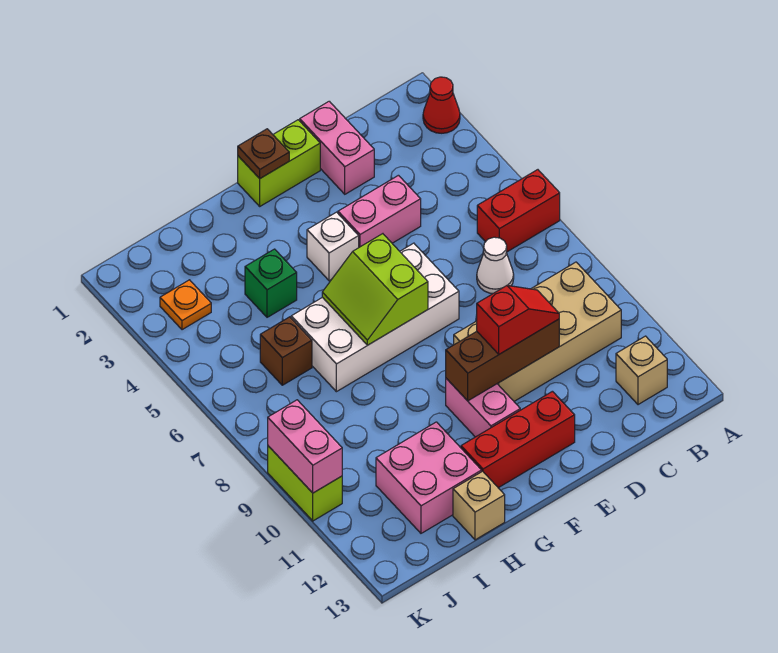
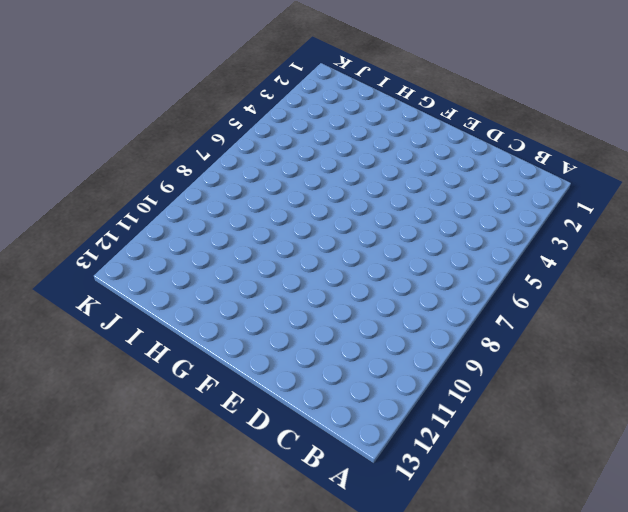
none -> red cone A2 level 1
none -> red brick A6:B6 level 1
none -> tan brick B9:E10 level 1

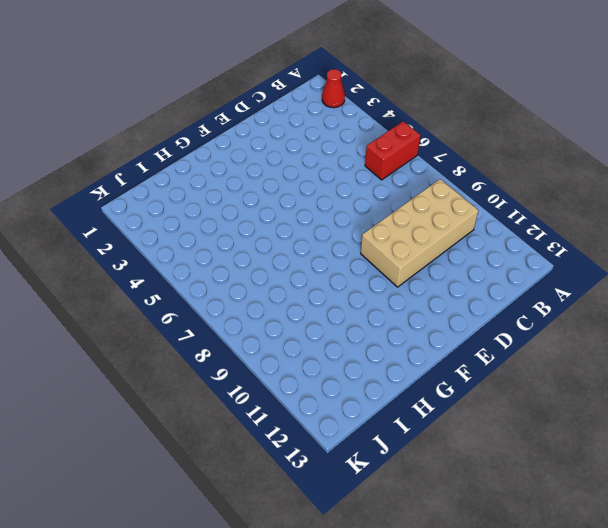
none -> tan brick B12 level 1
none -> white cone C7 level 1
none -> pink brick D1:D2 level 1

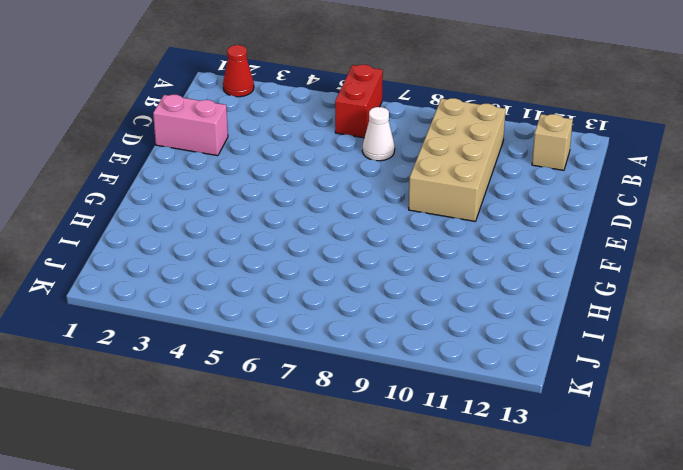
none -> pink brick D4:E4 level 1
none -> lime brick E1:F1 level 1
none -> white brick E6:H7 level 1

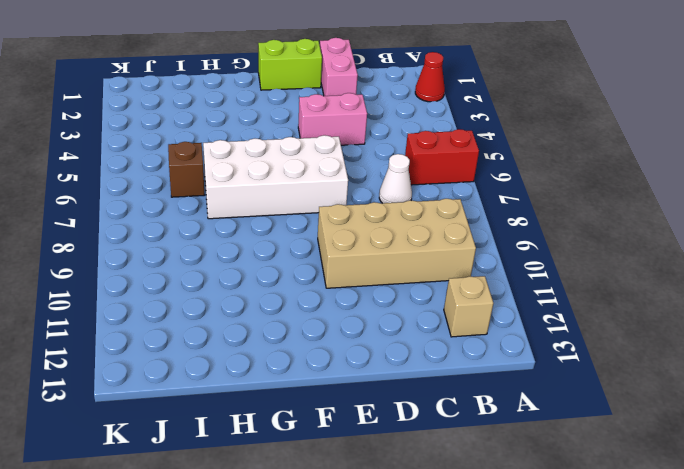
none -> red brick E12:G12 level 1
none -> white brick F4 level 1
none -> pink brick F10:F11 level 1

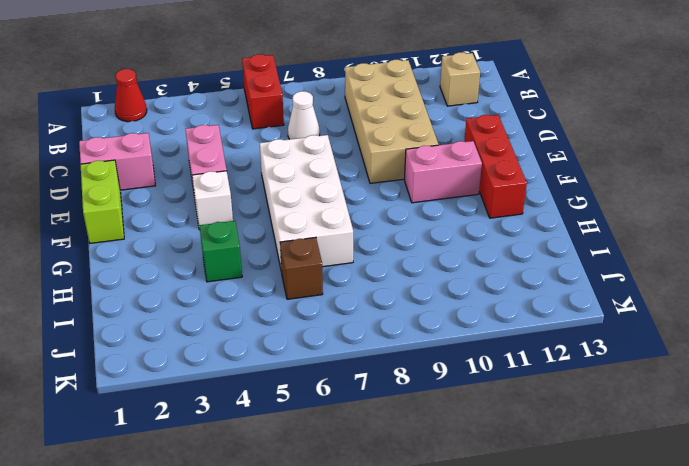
none -> pink brick H11:I12 level 1
none -> tan brick H13 level 1
none -> orange plate J3 level 1

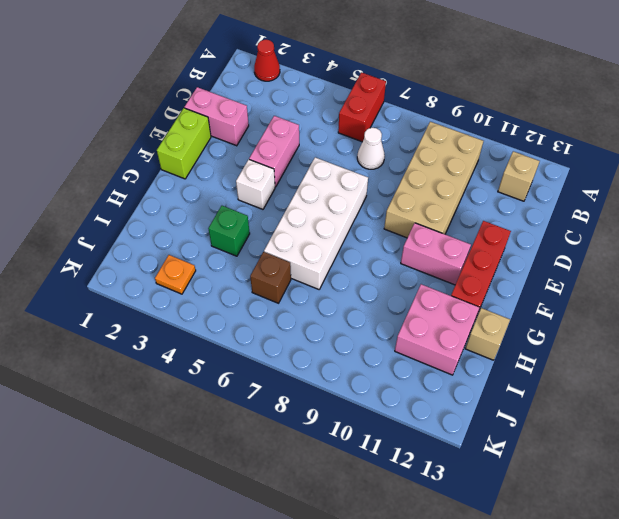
none -> lime brick K9:K10 level 1
none -> brown brick D10:F10 level 2
none -> brown plate F1 level 2

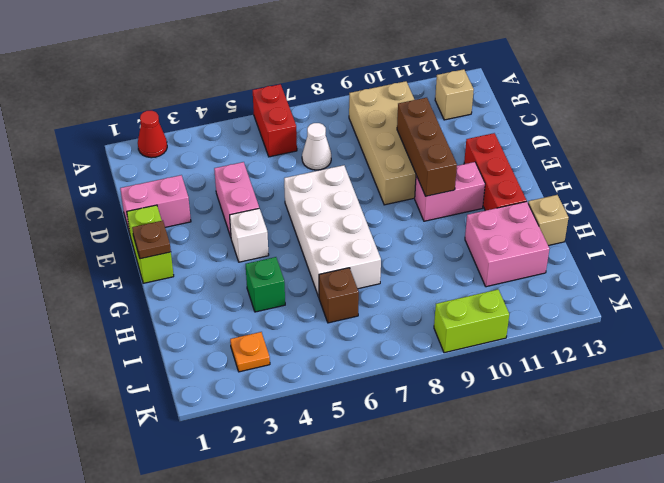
none -> lime slope F6:G7 level 2 top F
none -> pink brick K9:K10 level 2
none -> red slope D10:E10 level 3 top E

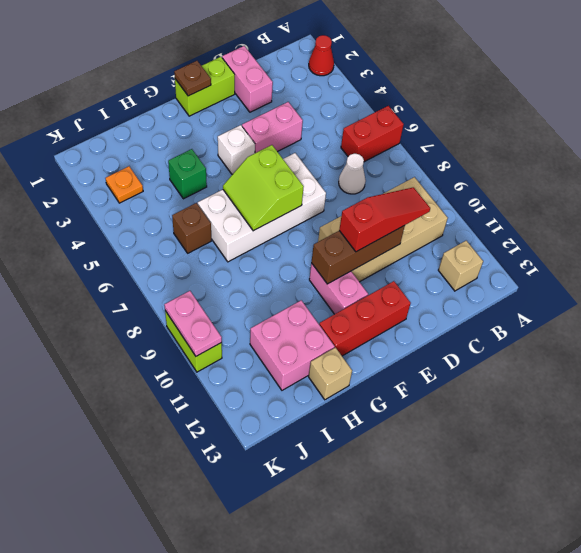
red slope C10:E10 level 3 top E -> red slope D10:E10 level 3 top E
pink plate K9:K10 level 2 -> pink brick K9:K10 level 2

